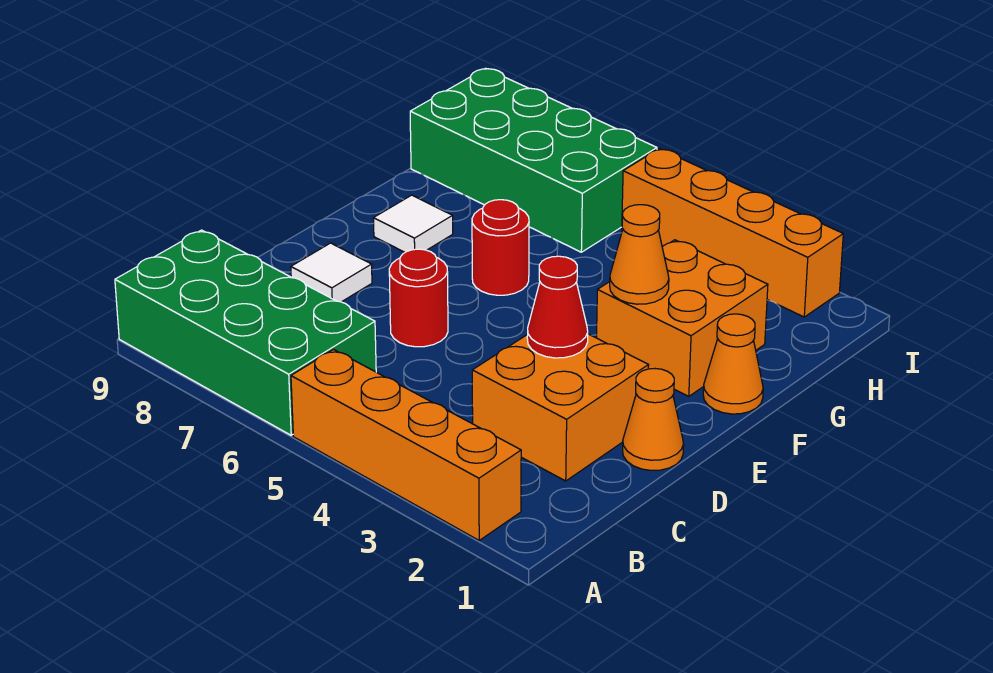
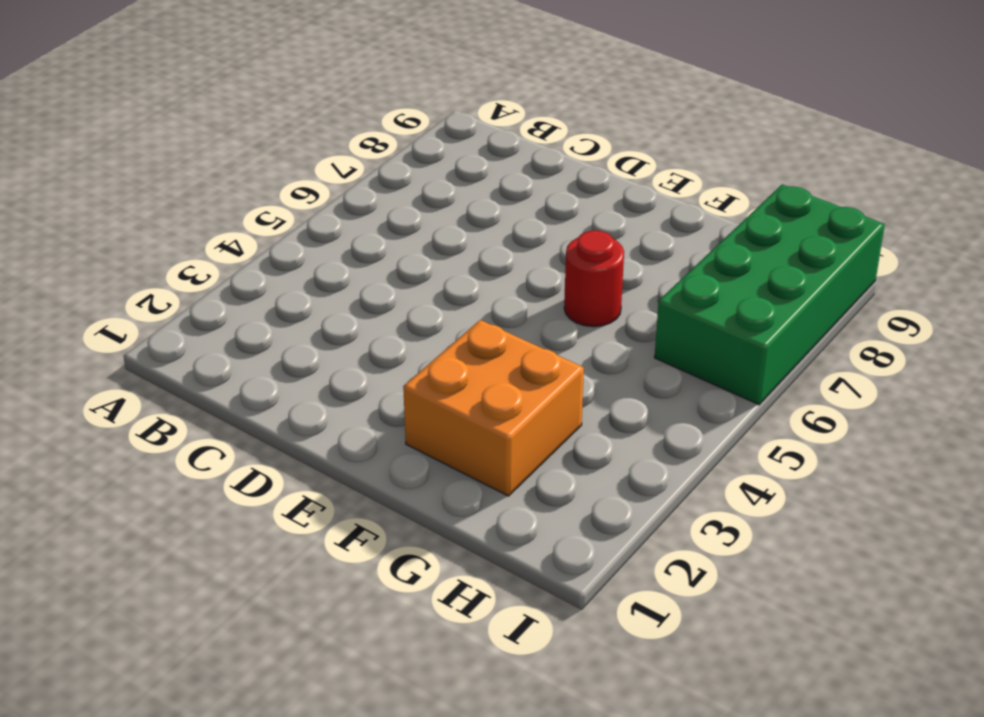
none -> orange brick A2:A5 level 1
none -> green brick A6:B9 level 1
none -> orange brick C2:D3 level 1

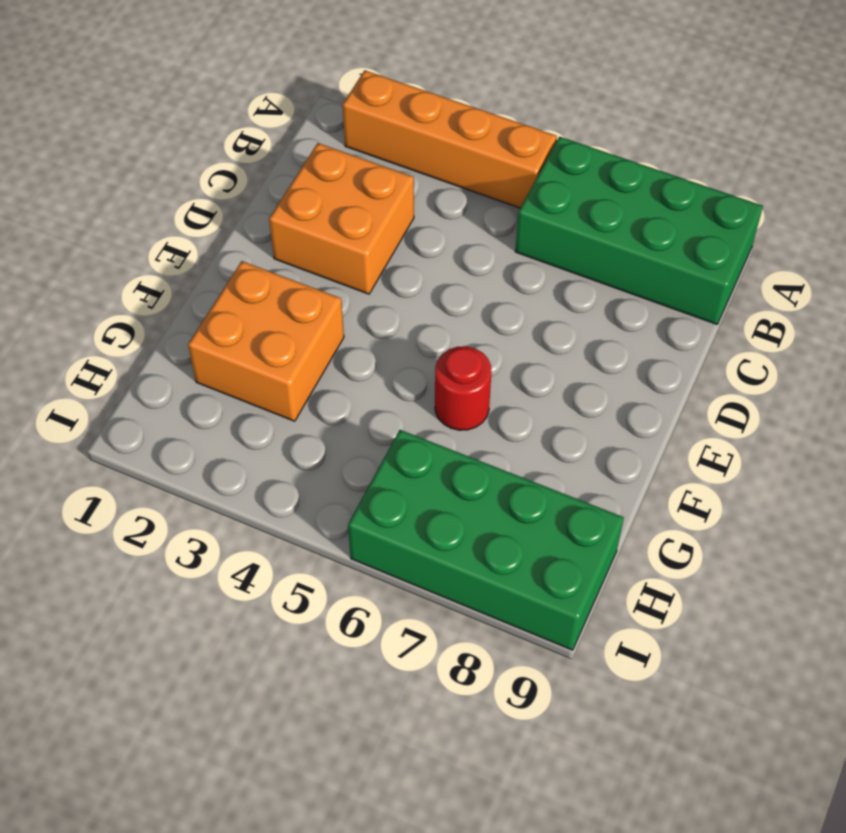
none -> orange cone D1 level 1
none -> red round brick D6 level 1
none -> white tile D8 level 1

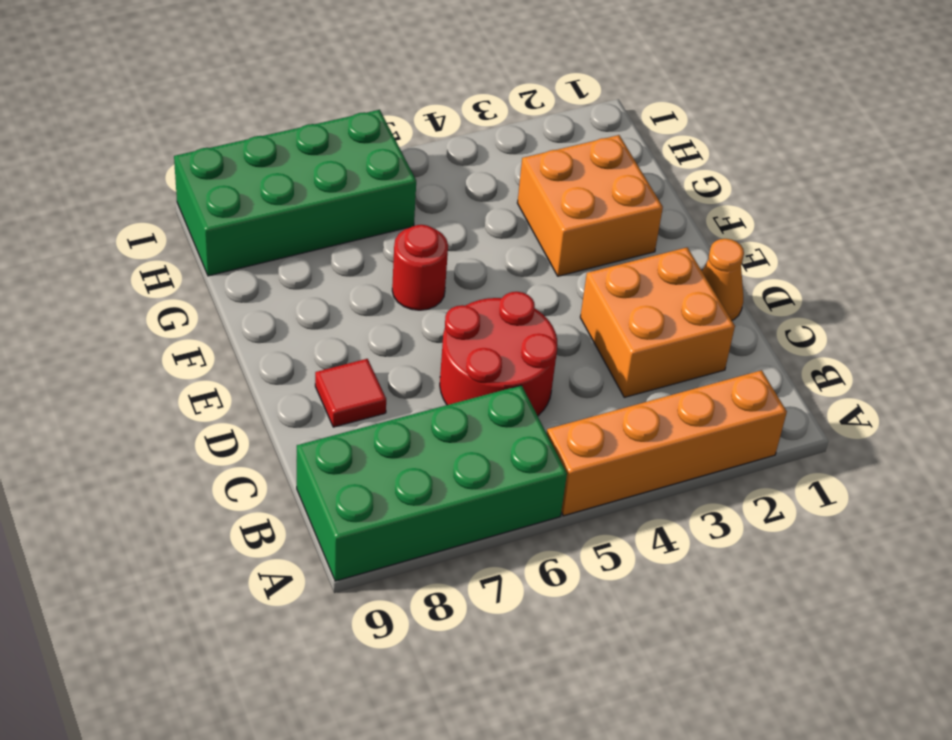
red round brick C5:D6 level 1 -> red round brick D6 level 1
red tile D8 level 1 -> white tile D8 level 1
none -> orange cone F1 level 1
none -> white tile F8 level 1
none -> orange brick I2:I5 level 1

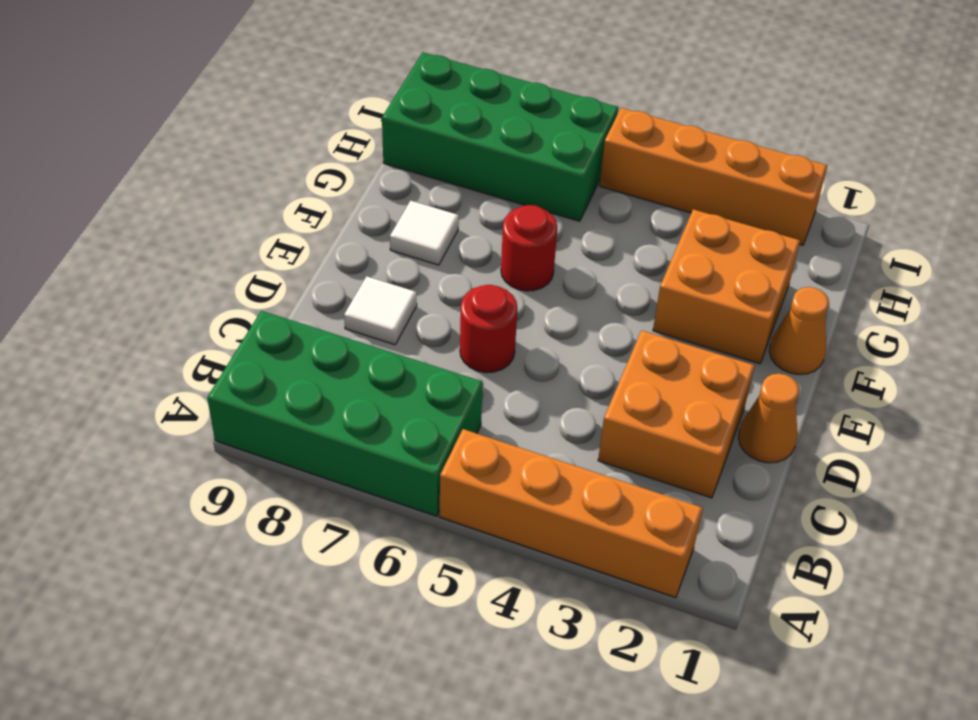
none -> red cone D3 level 2
none -> orange cone F3 level 2

